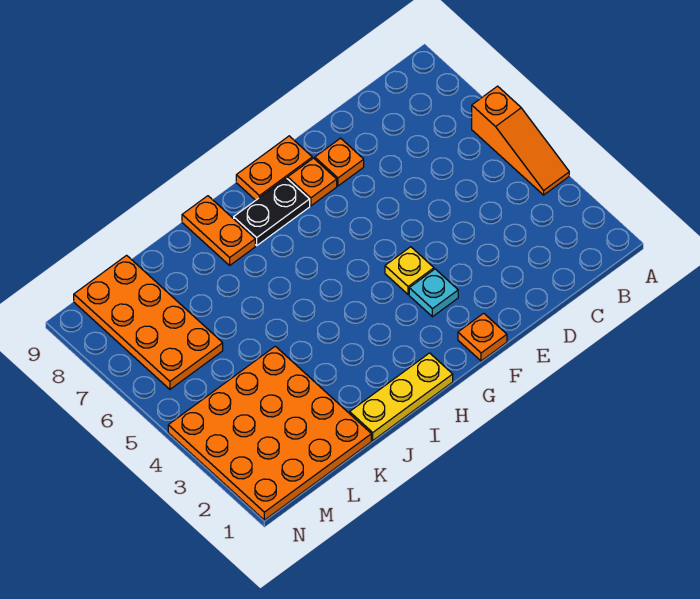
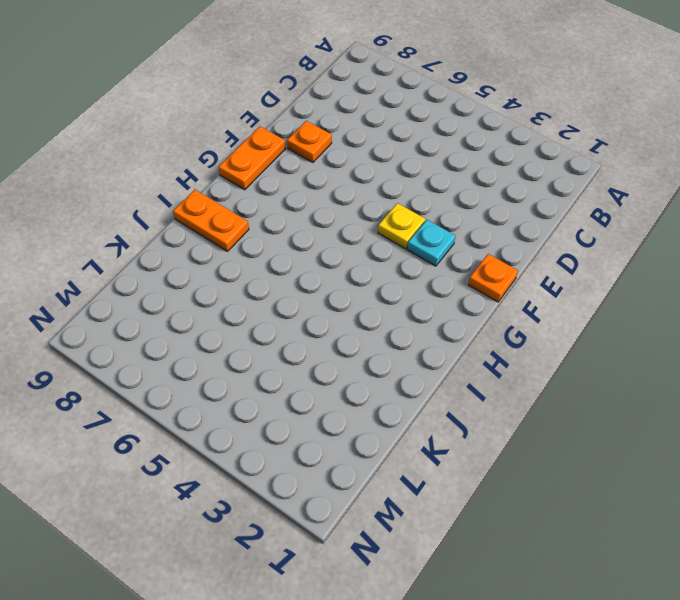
none -> orange slope A4:A6 level 1 top 6
none -> orange plate F8 level 1
none -> black plate G8:H8 level 1

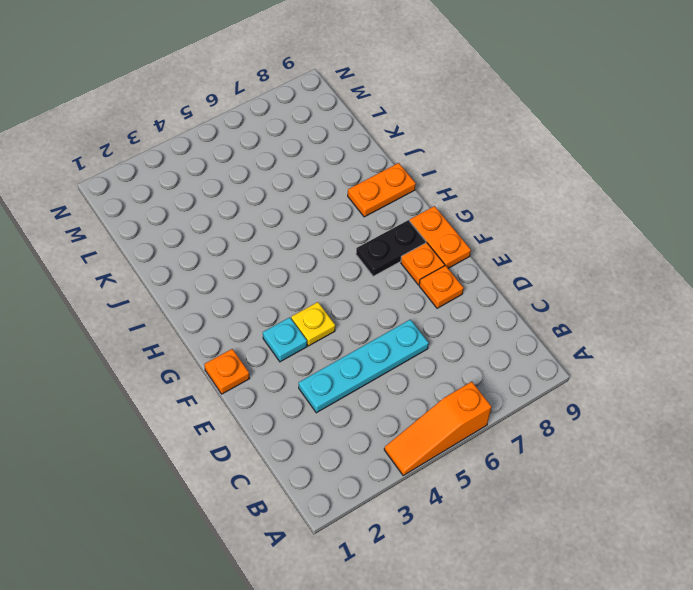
cyan plate D3:D6 level 1 -> none
black plate G7:G8 level 1 -> black plate G8:H8 level 1
none -> yellow plate H1:J1 level 1
none -> orange plate K1:N4 level 1
none -> orange plate L6:M9 level 1

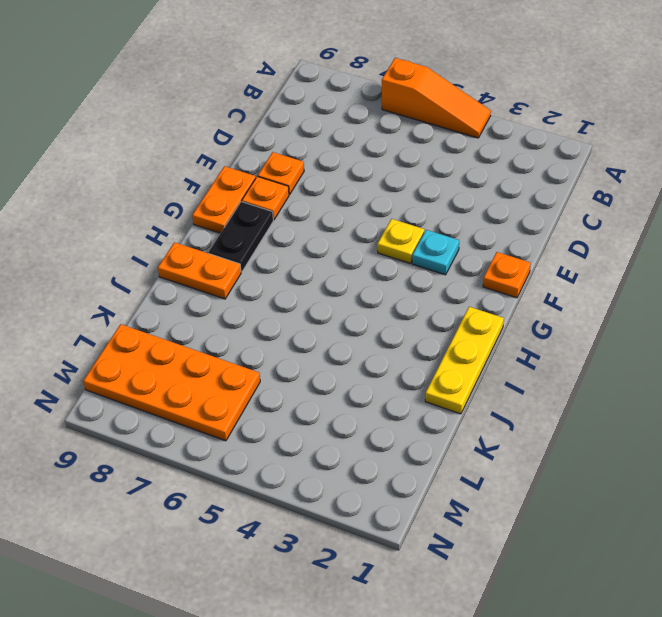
none -> orange plate K1:N4 level 1

